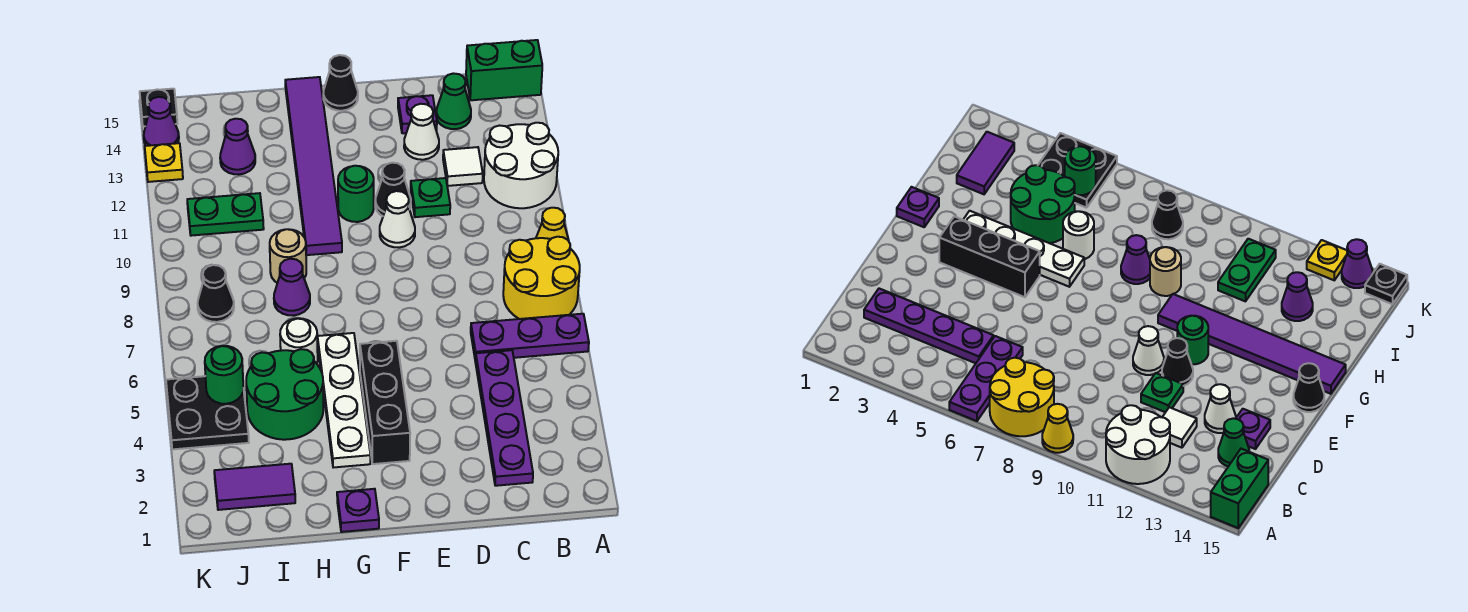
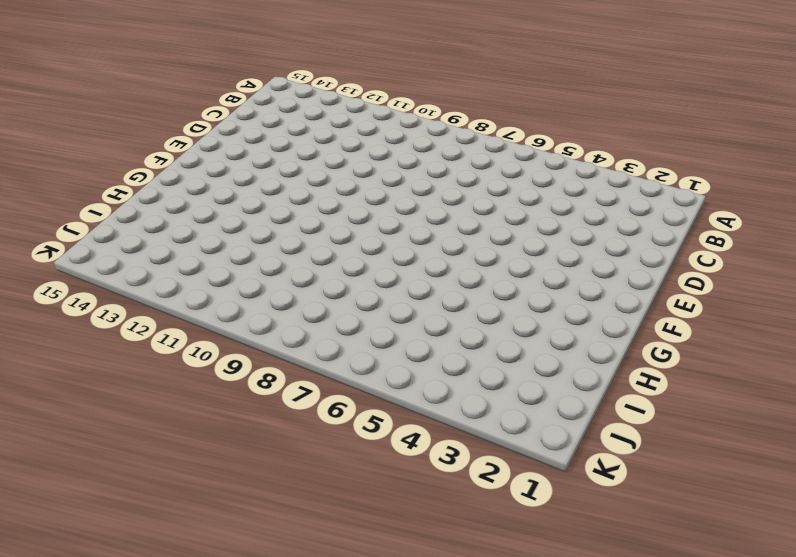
none -> purple plate A6:C6 level 1
none -> yellow round brick A7:B8 level 1
none -> yellow cone A9 level 1
none -> white round brick A11:B12 level 1

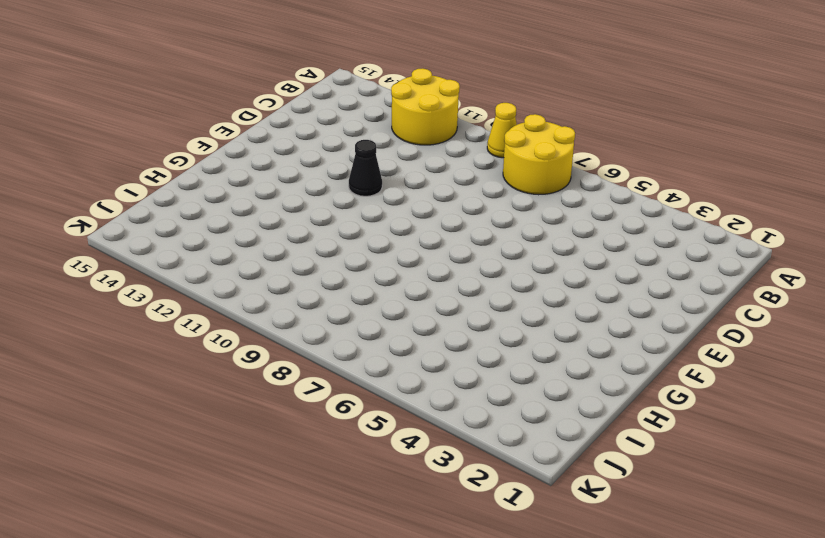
yellow round brick A11:B12 level 1 -> white round brick A11:B12 level 1
none -> purple plate A6:C6 level 1
none -> green brick A15:B15 level 1
none -> purple plate C2:C5 level 1
none -> white tile C12 level 1

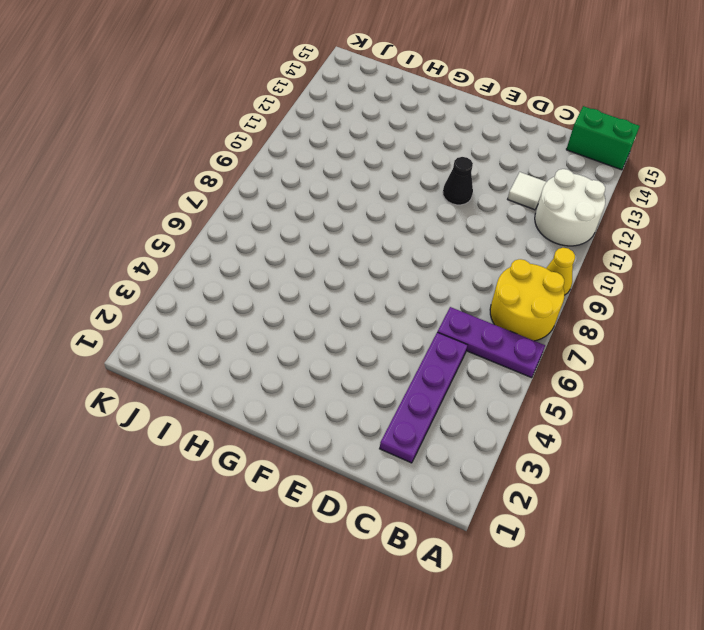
none -> green cone C14 level 1
none -> green plate D11 level 1
none -> white cone D13 level 1
none -> purple plate D14 level 1

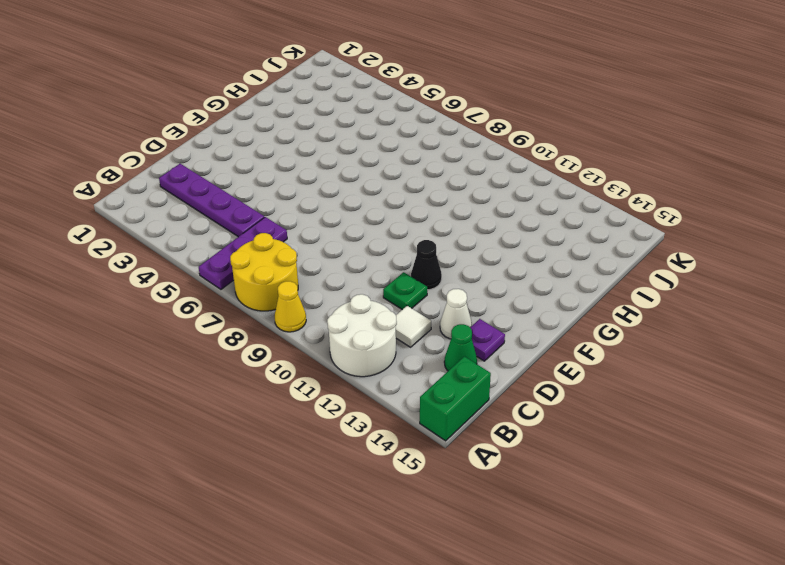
none -> white cone E10 level 1
none -> black brick F3:F5 level 1
none -> green round brick F11 level 1
none -> black cone F15 level 1

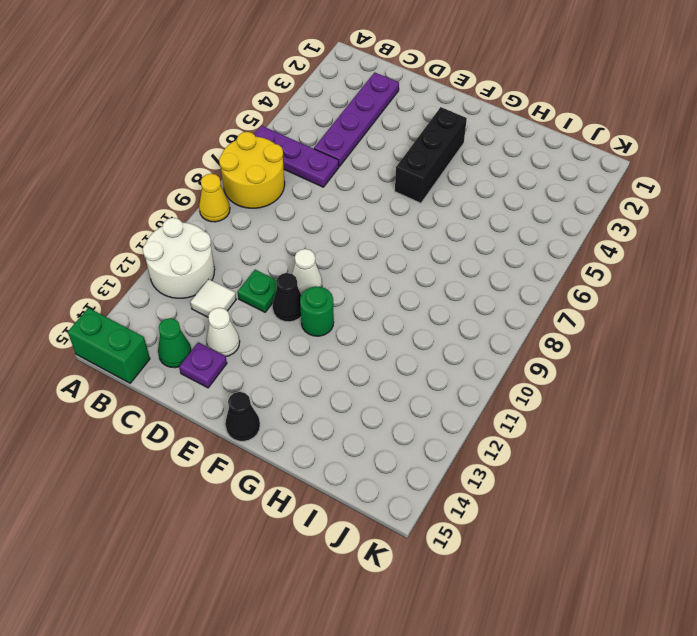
none -> purple plate G1 level 1
none -> white plate G3:G6 level 1
none -> purple tile G10:G15 level 1
none -> green round brick H4:I5 level 1

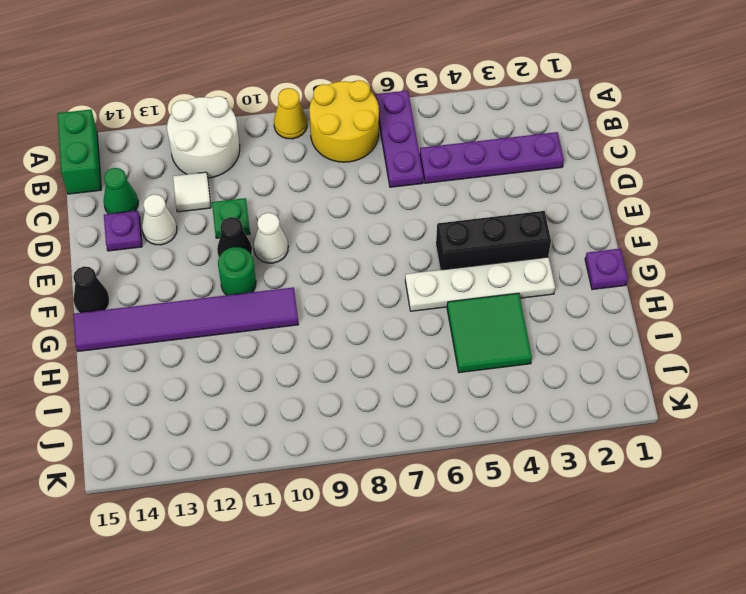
green tile H4:I5 level 1 -> green round brick H4:I5 level 1
none -> white round brick H6 level 1
none -> purple cone H8 level 1
none -> tan round brick H9 level 1
none -> purple tile I2:J2 level 1

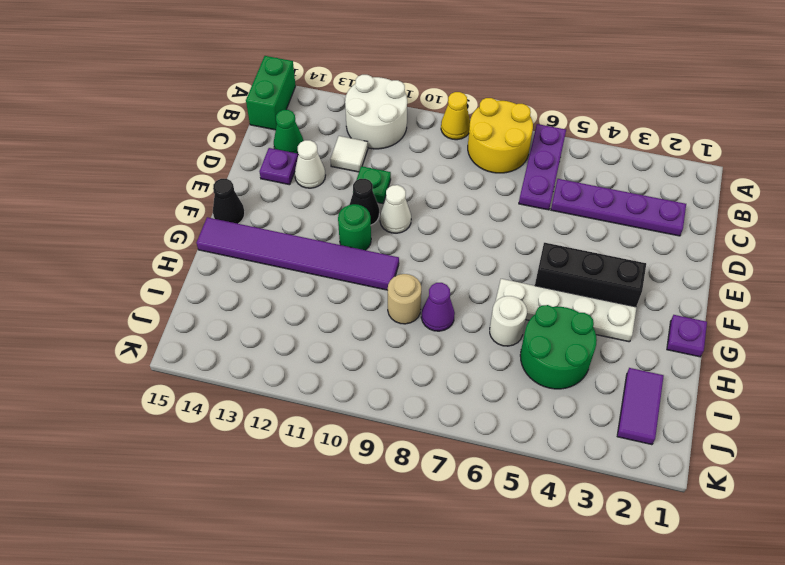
none -> green plate I11:J11 level 1
none -> purple cone I13 level 1
none -> black plate J4:K5 level 1
none -> black cone J8 level 1

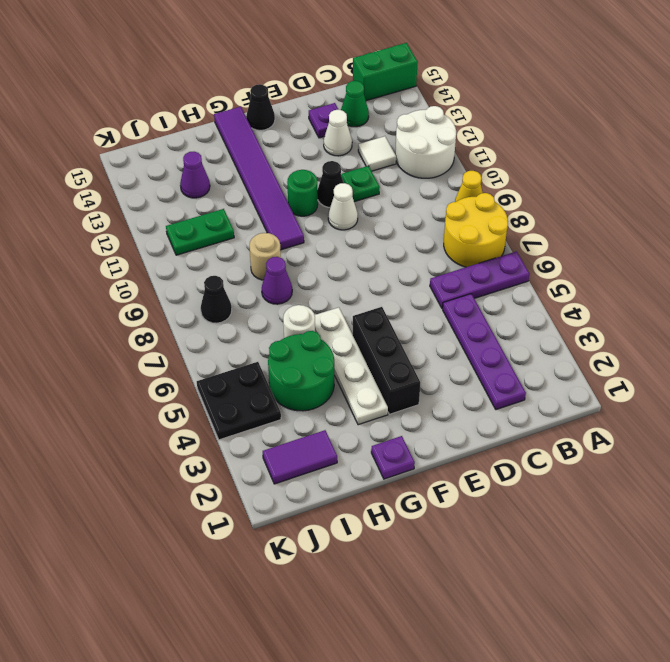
none -> yellow plate K13 level 1
none -> purple cone K14 level 1
none -> black plate K15 level 1
none -> green round brick J5 level 2

